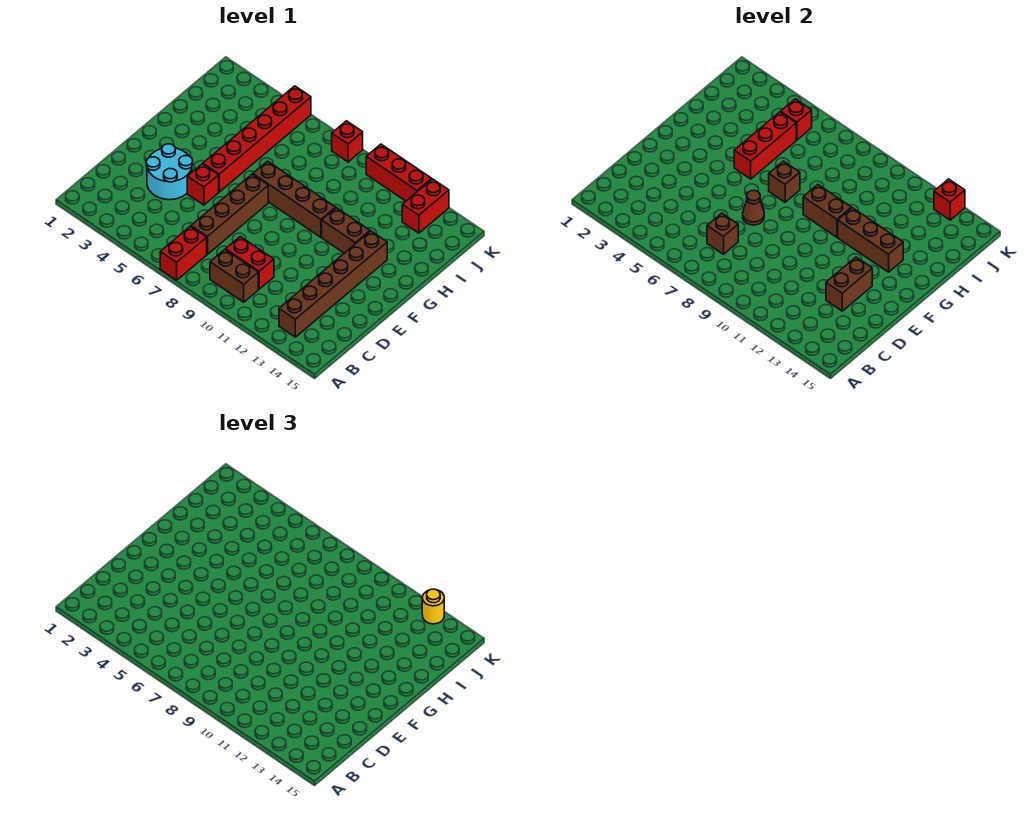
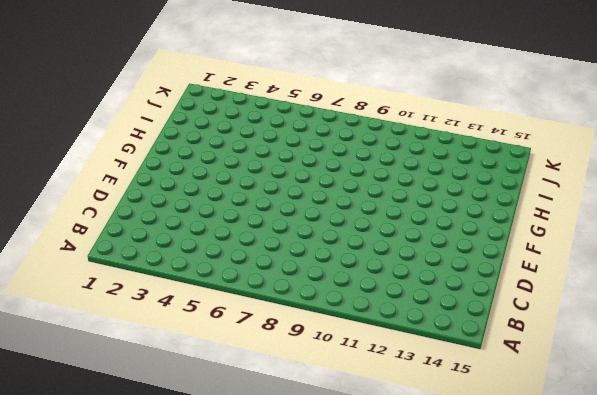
none -> red brick A7:B7 level 1
none -> brown brick B9:B10 level 1
none -> brown brick B13:G13 level 1

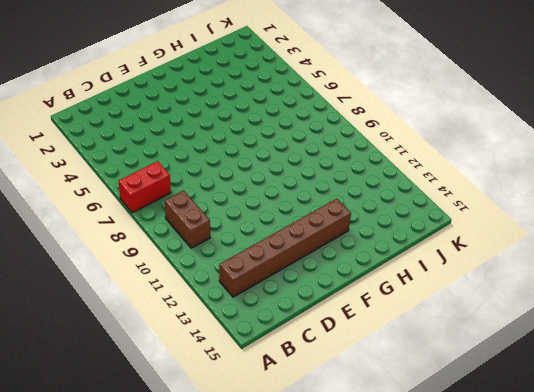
none -> brown brick C7:F7 level 1
none -> red brick C9:C10 level 1
none -> cyan round brick D3:E4 level 1

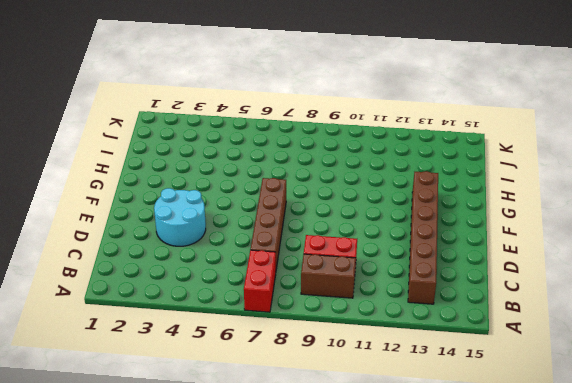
none -> red brick E5 level 1
none -> red brick F5:K5 level 1
none -> brown brick G7:G10 level 1

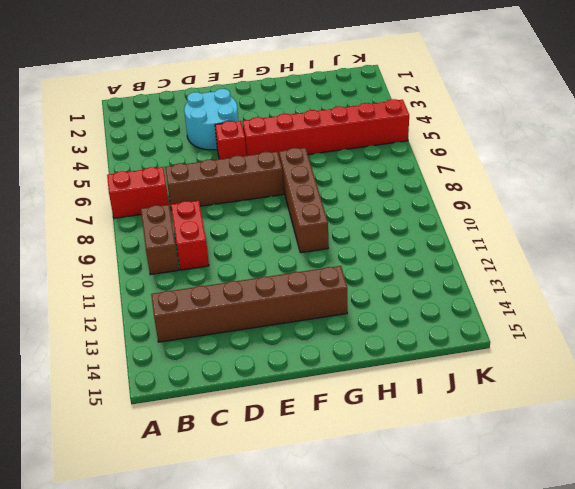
none -> brown brick G11:G12 level 1
none -> red brick J13:K13 level 1
none -> red brick K8 level 1

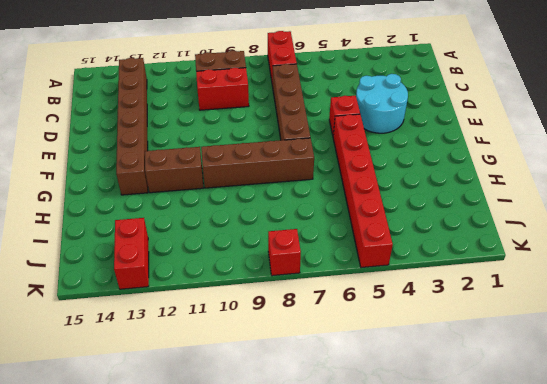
none -> red brick K10:K12 level 1
none -> brown brick C7 level 2
none -> brown brick D13:E13 level 2

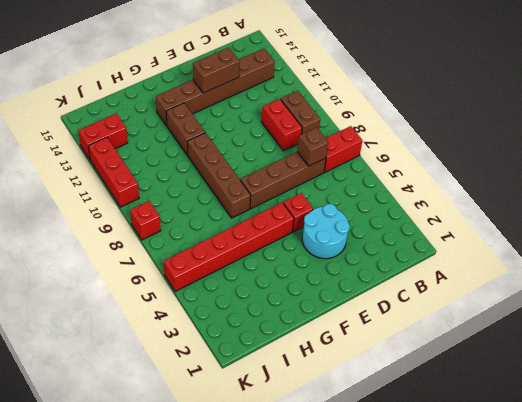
none -> brown cone E7 level 2
none -> red brick G5:I5 level 2
none -> brown brick G7 level 2

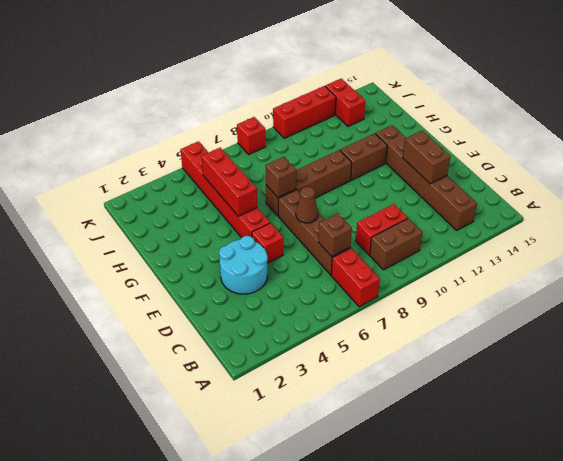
none -> brown brick G9:G10 level 2
none -> brown brick G11:G13 level 2
none -> red brick J5 level 2

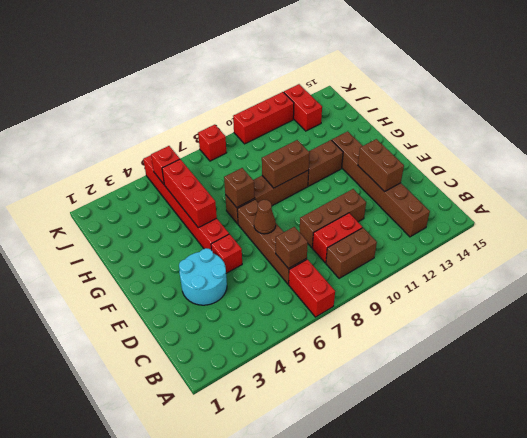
brown brick D9:D11 level 1 -> brown brick G11:G13 level 2
none -> red brick K13 level 2
none -> yellow round brick K13 level 3

